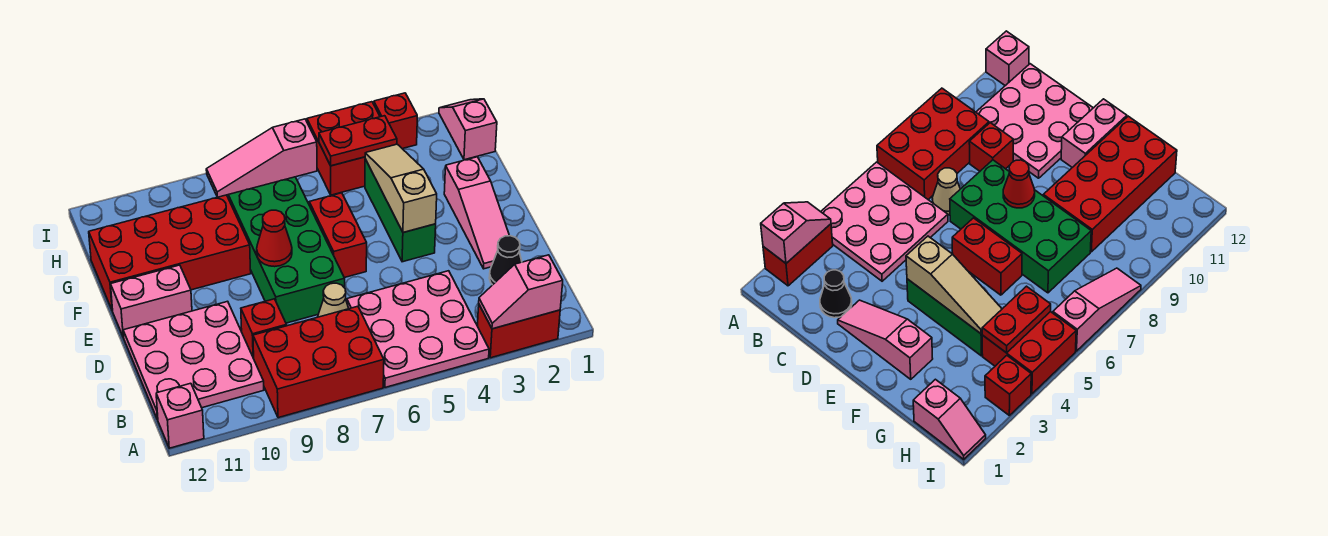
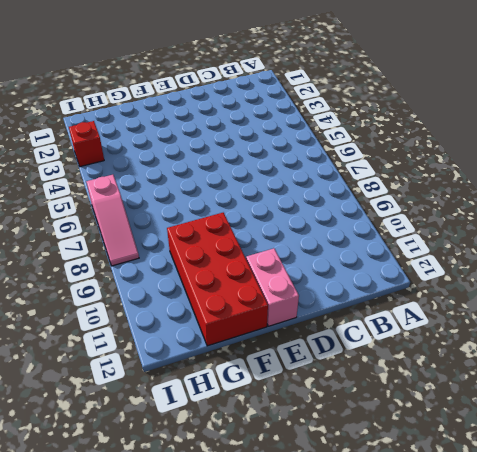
none -> red brick A2:A3 level 1
none -> pink plate A4:C6 level 1
none -> red brick A7:B9 level 1

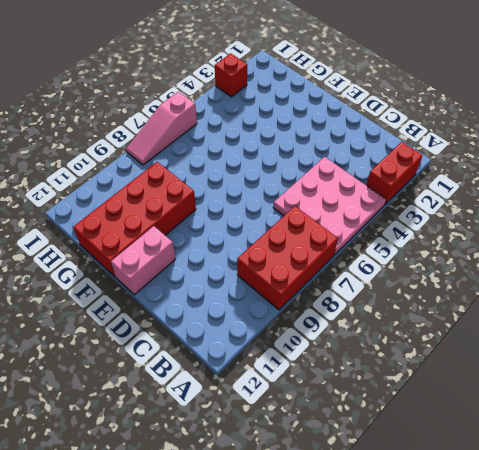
none -> pink brick A12 level 1
none -> pink plate B10:D12 level 1
none -> black cone C2 level 1

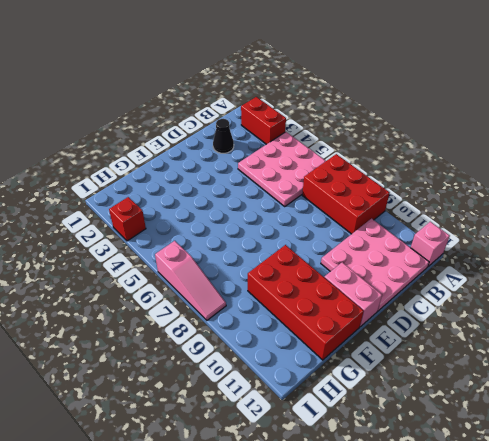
none -> tan cone C7 level 1
none -> red brick C9 level 1
none -> pink slope D2:F2 level 1 top F

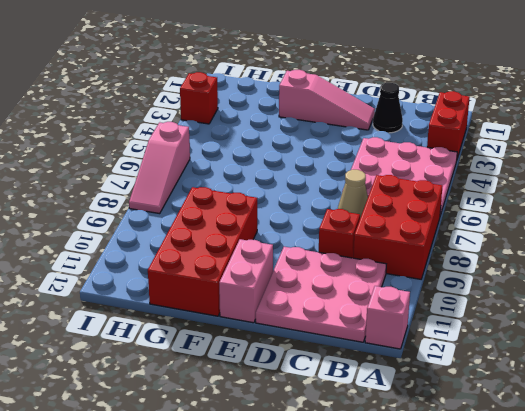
none -> green brick D7:G8 level 1
none -> green brick E4:G4 level 1
none -> red brick E6:F6 level 1

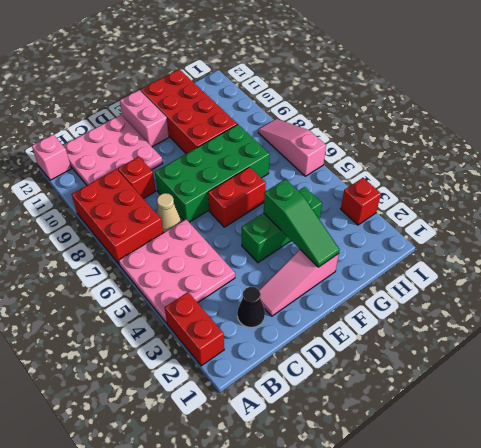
green slope F2:F4 level 2 top 4 -> tan slope E4:G4 level 2 top E
none -> pink slope H1:I1 level 1 top H
none -> red brick H4:I5 level 1
none -> pink slope A2:A3 level 2 top 2

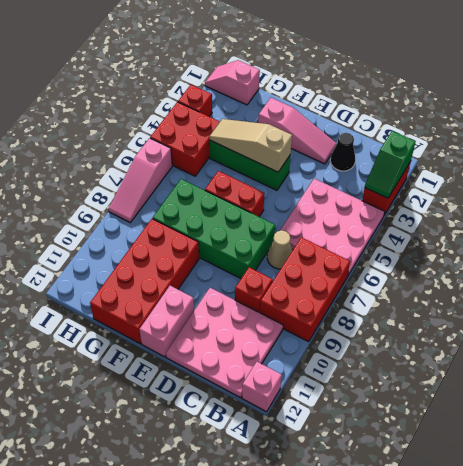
green slope A2:A3 level 2 top 2 -> pink slope A2:A3 level 2 top 2
none -> red cone E8 level 2
none -> red plate H4:H5 level 2

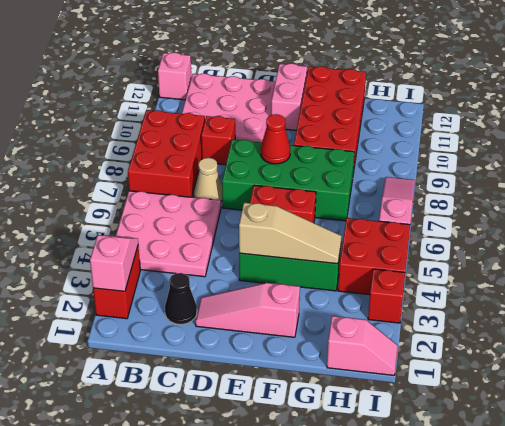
none -> red plate H4:H5 level 2

